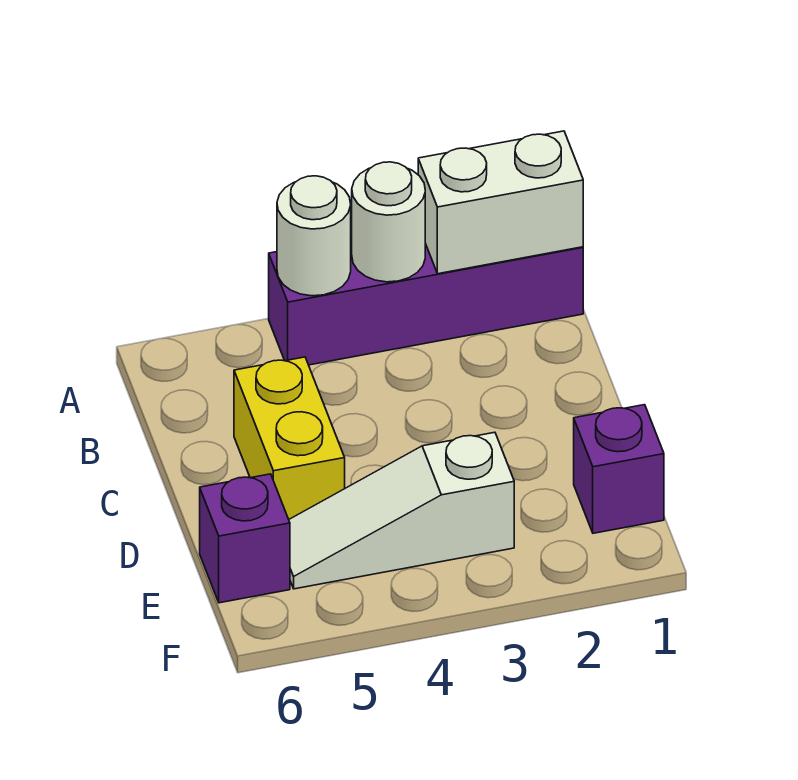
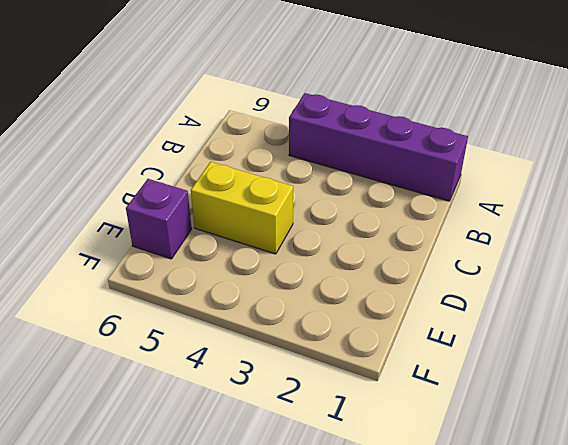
yellow brick D4:D5 level 1 -> yellow brick C5:D5 level 1
none -> purple brick E1 level 1
none -> white slope E3:E5 level 1 top 3

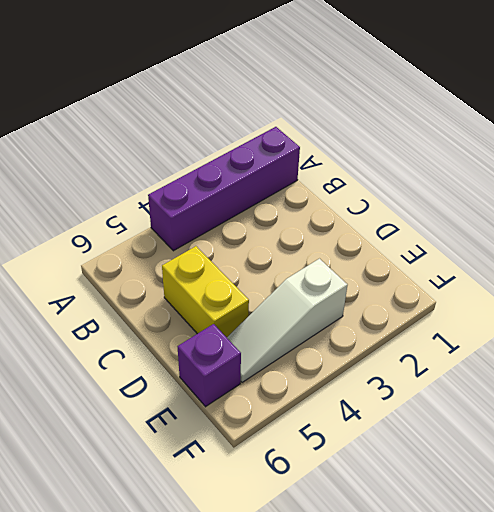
none -> purple brick E1 level 1
none -> white brick A1:A2 level 2

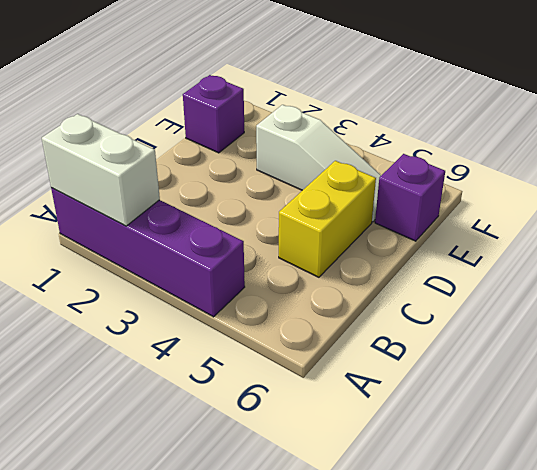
none -> white round brick A3 level 2
none -> white round brick A4 level 2

